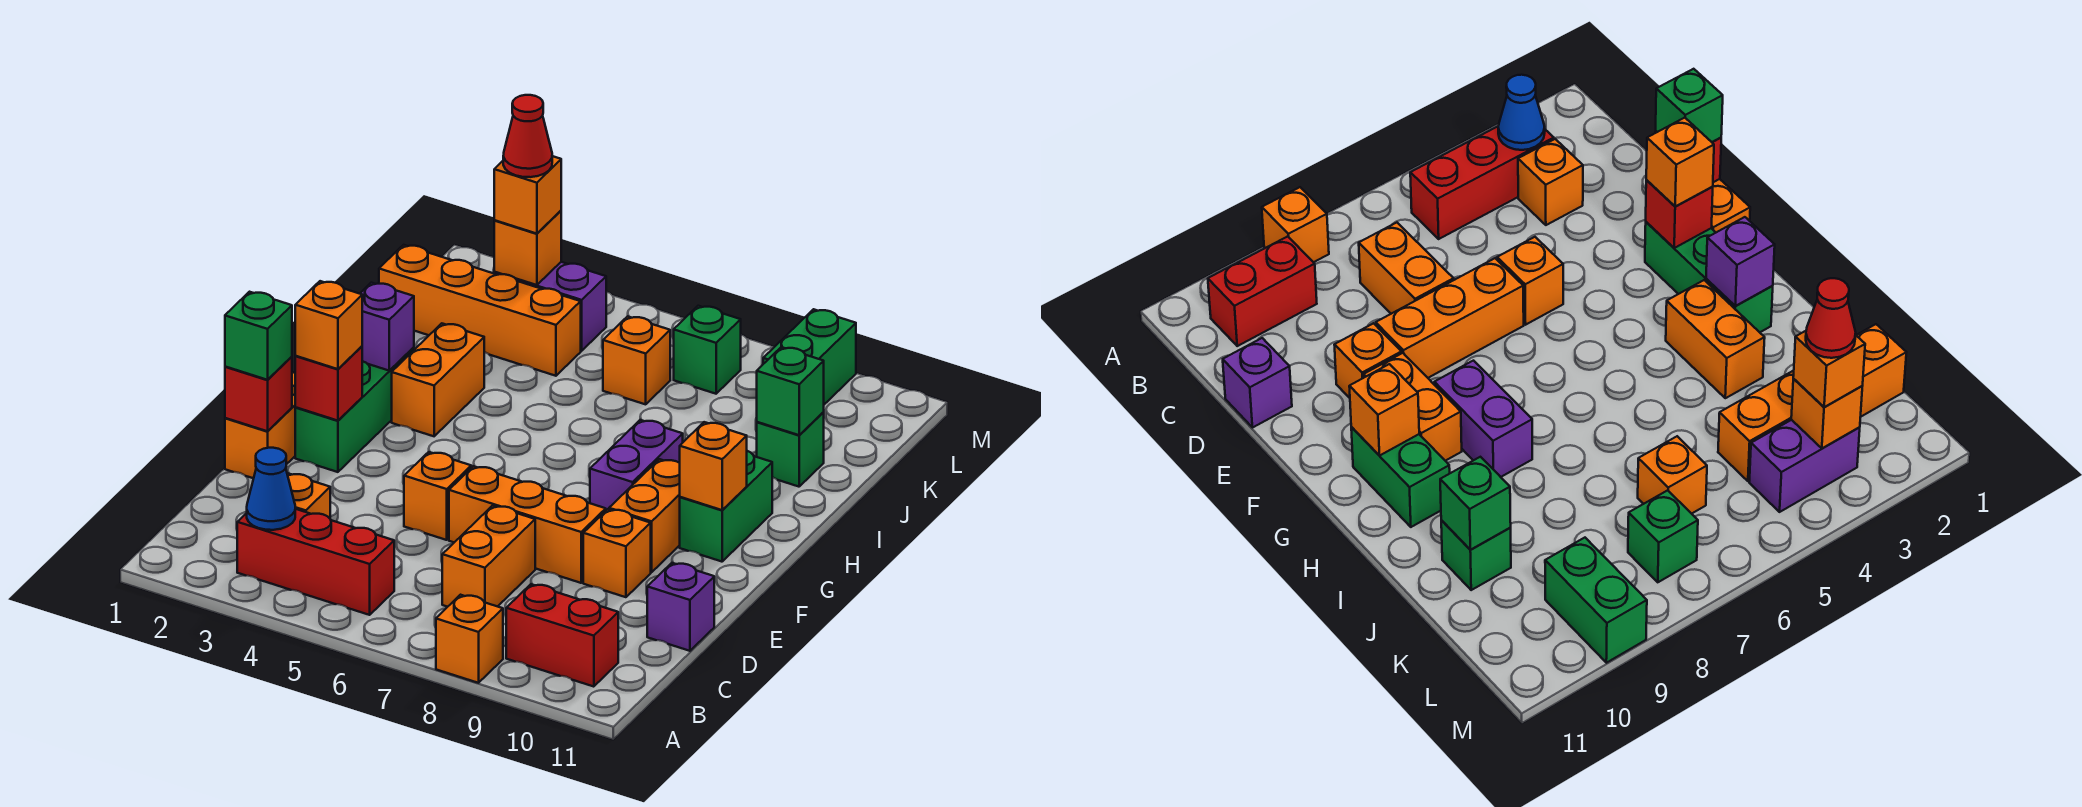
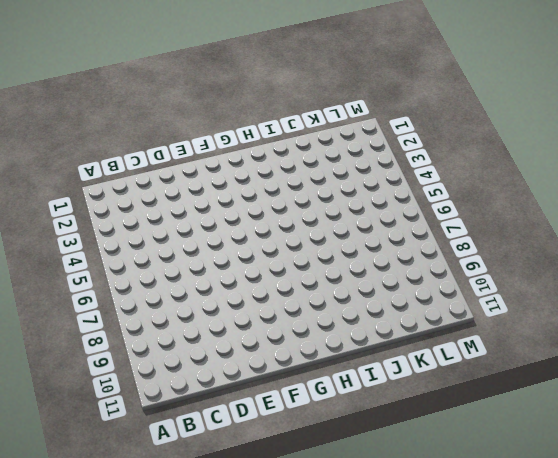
none -> orange brick A8 level 1
none -> red brick B3:B5 level 1
none -> red brick B9:B10 level 1
none -> orange brick C3 level 1

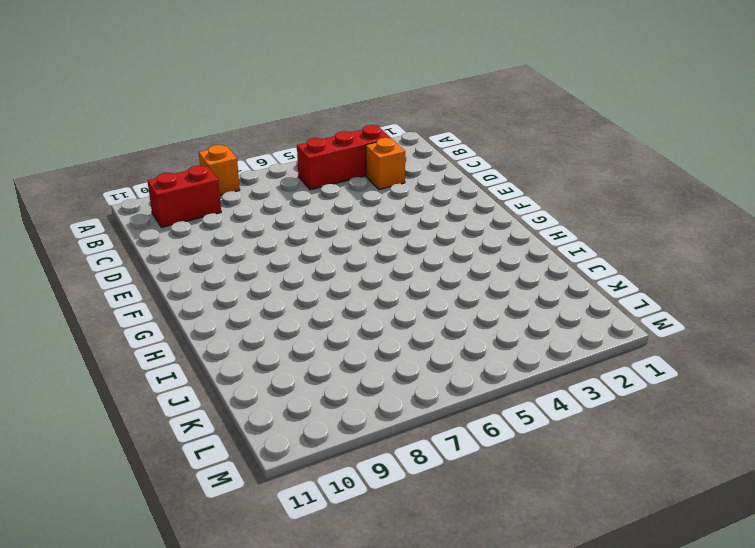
none -> orange brick C7:D7 level 1
none -> purple brick D11 level 1
none -> orange brick E1:F1 level 1
none -> orange brick E5 level 1

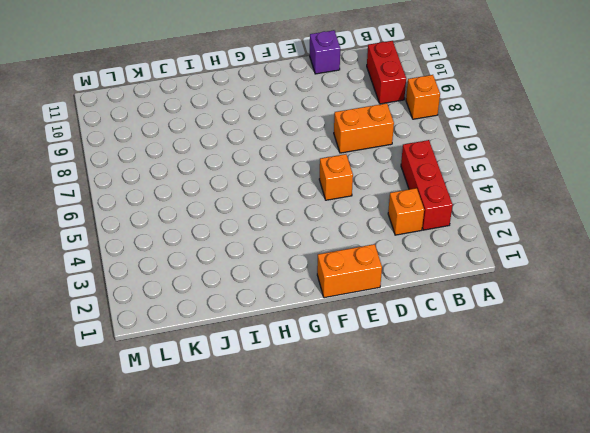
none -> orange brick E6:E8 level 1
none -> orange brick E9 level 1
none -> green brick F2:H2 level 1
none -> orange brick F9:G9 level 1

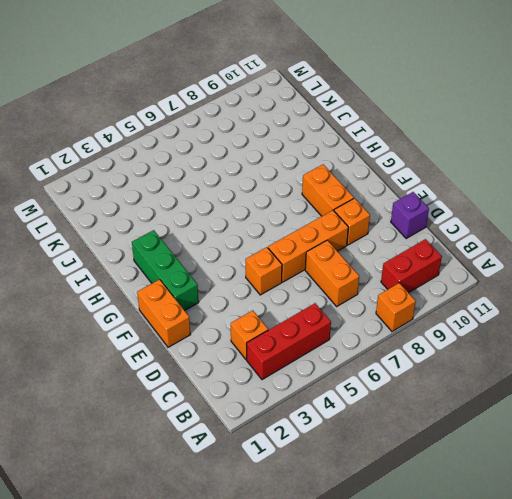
none -> purple brick G8:H8 level 1
none -> green brick G10:H10 level 1
none -> orange brick H3:I3 level 1
none -> green brick J10 level 1

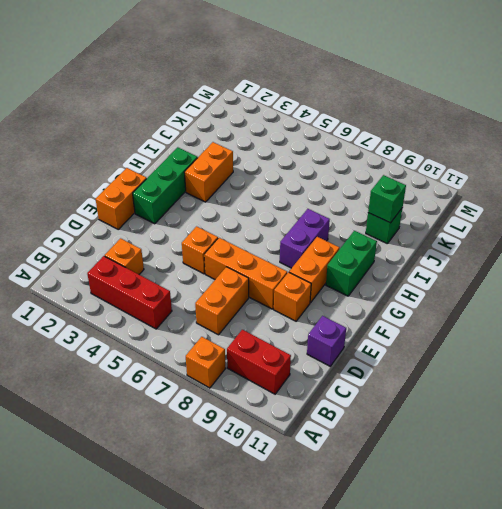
none -> orange brick K1:K4 level 1
none -> orange brick K6 level 1
none -> purple brick L3:L4 level 1
none -> green brick L7 level 1

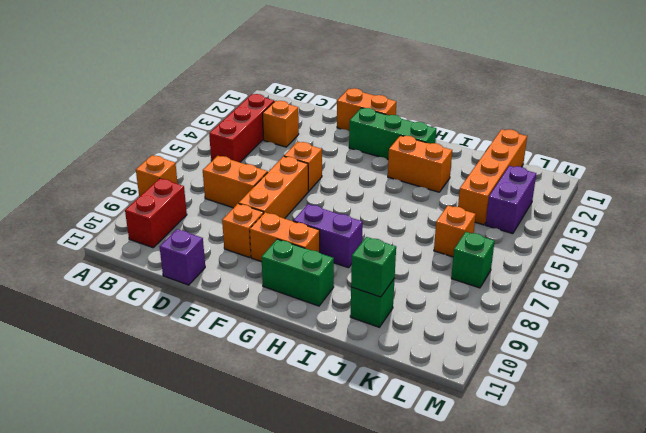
none -> green brick L9:M9 level 1
none -> blue cone B3 level 2
none -> red brick E1 level 2
none -> red brick F2 level 2

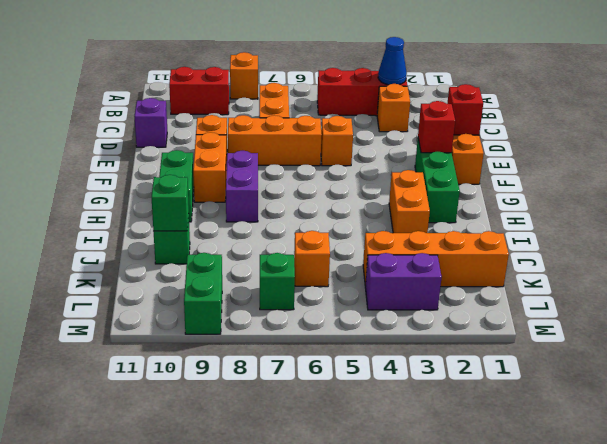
none -> orange brick G10 level 2
none -> purple brick H2 level 2
none -> orange brick L3 level 2
none -> green brick E1 level 3

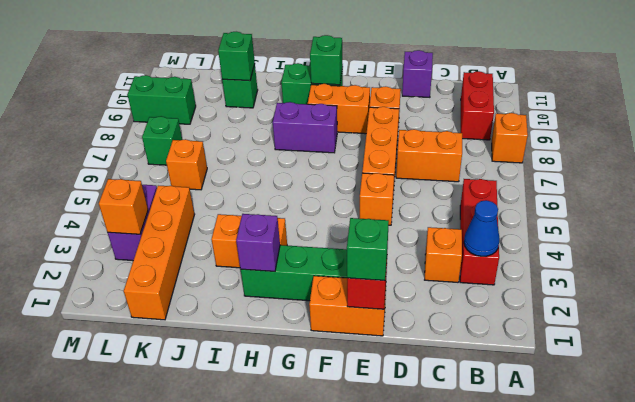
green brick G10 level 2 -> orange brick G10 level 2
none -> red brick F2 level 2
none -> orange brick F2 level 3
none -> orange brick L3 level 3
none -> red cone L3 level 4

